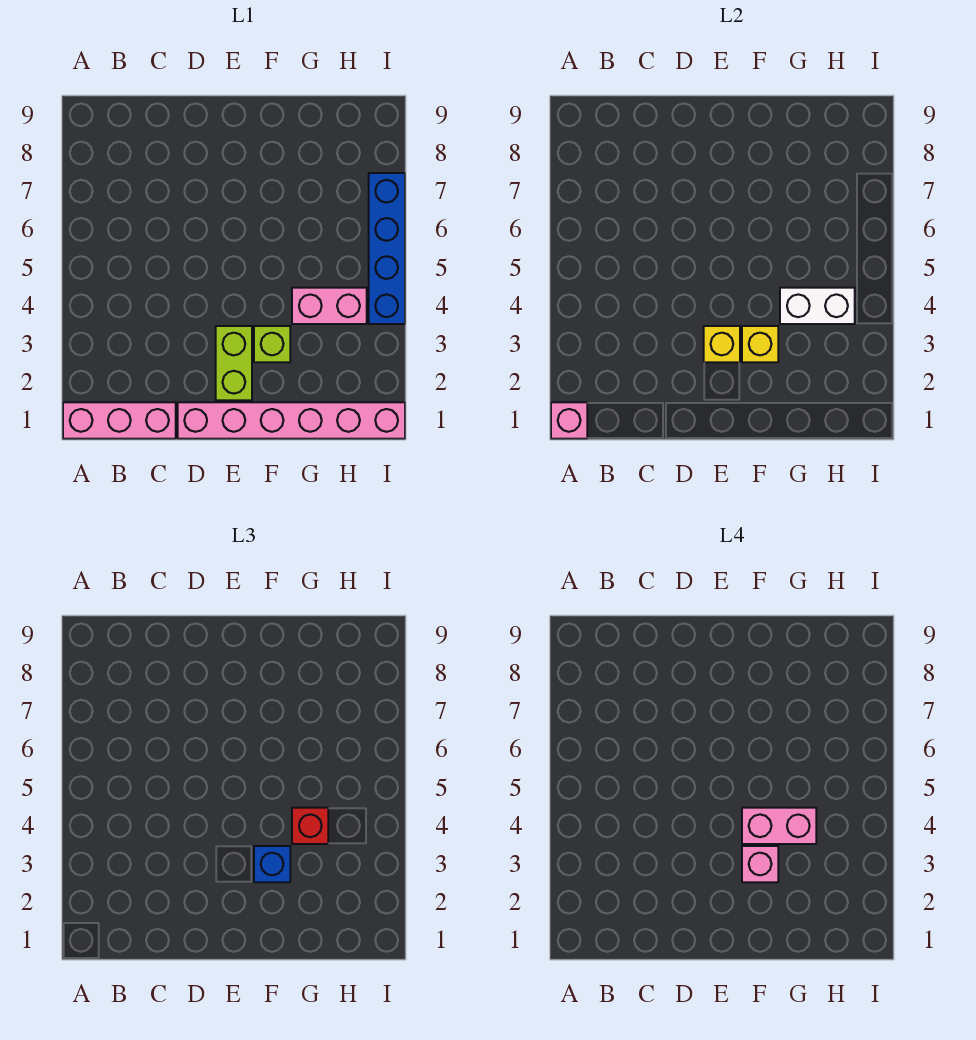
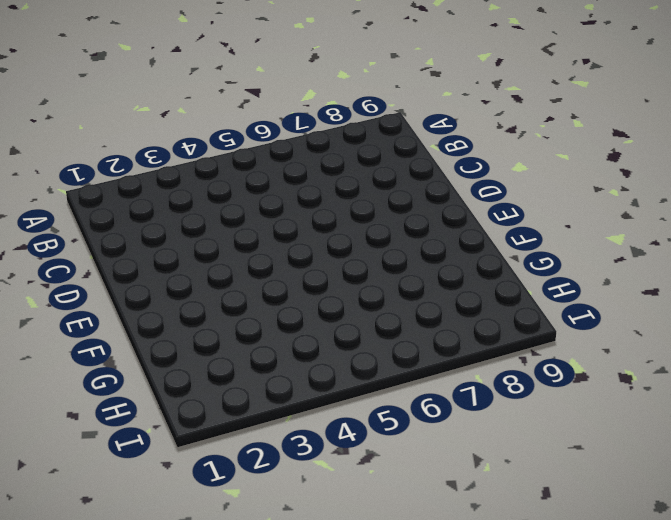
none -> pink brick A1:C1 level 1
none -> pink brick D1:I1 level 1
none -> lime brick E2:E3 level 1

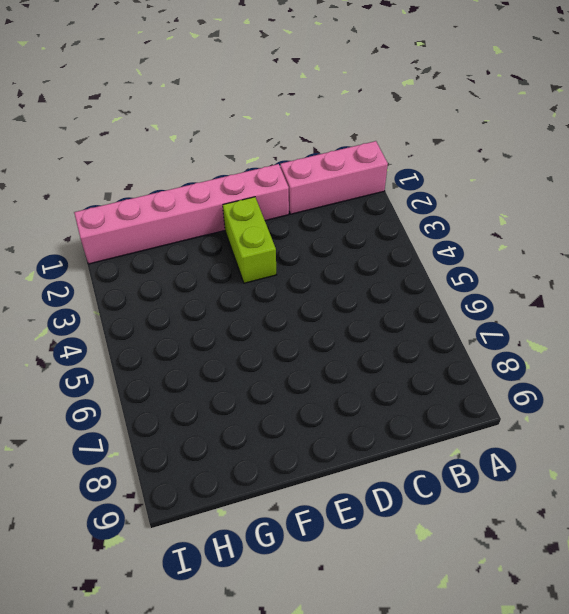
none -> lime brick F3 level 1
none -> pink brick G4:H4 level 1
none -> blue brick I4:I7 level 1

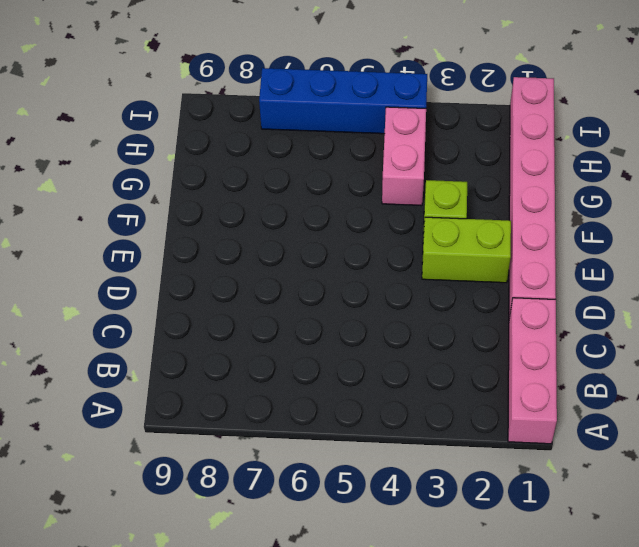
none -> pink brick A1 level 2
none -> yellow brick E3 level 2
none -> yellow brick F3 level 2

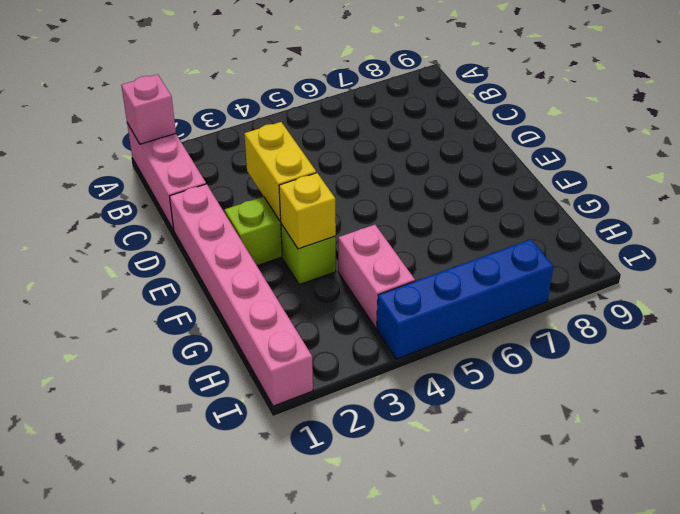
yellow brick D3:E3 level 2 -> yellow brick E3 level 2
none -> white brick G4:H4 level 2
none -> blue brick F3 level 3
none -> red brick G4 level 3

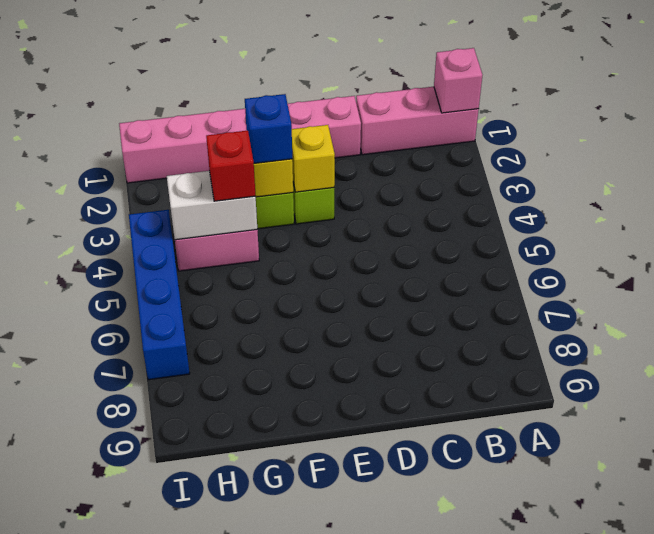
none -> pink brick F3 level 4
none -> pink brick F4:G4 level 4

